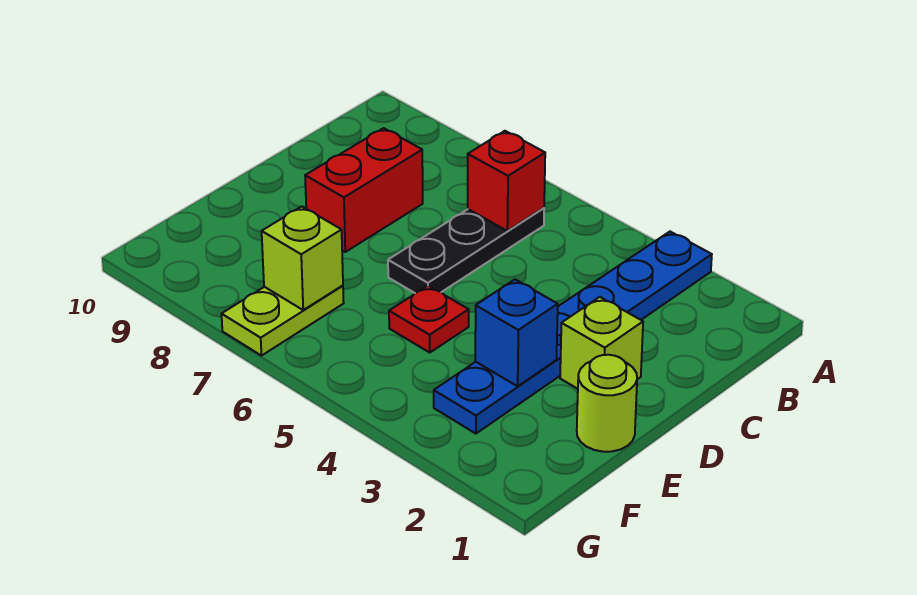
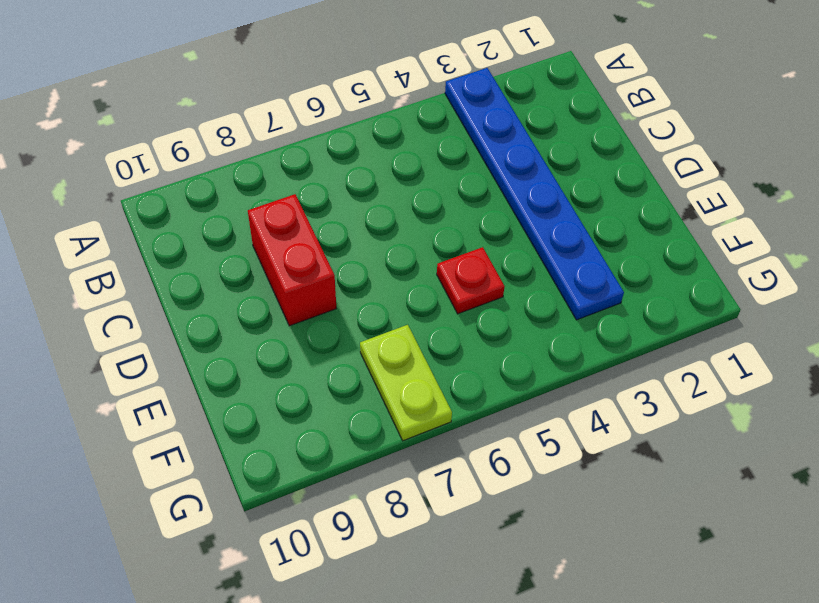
none -> black plate B6:D6 level 1
none -> lime brick D2 level 1

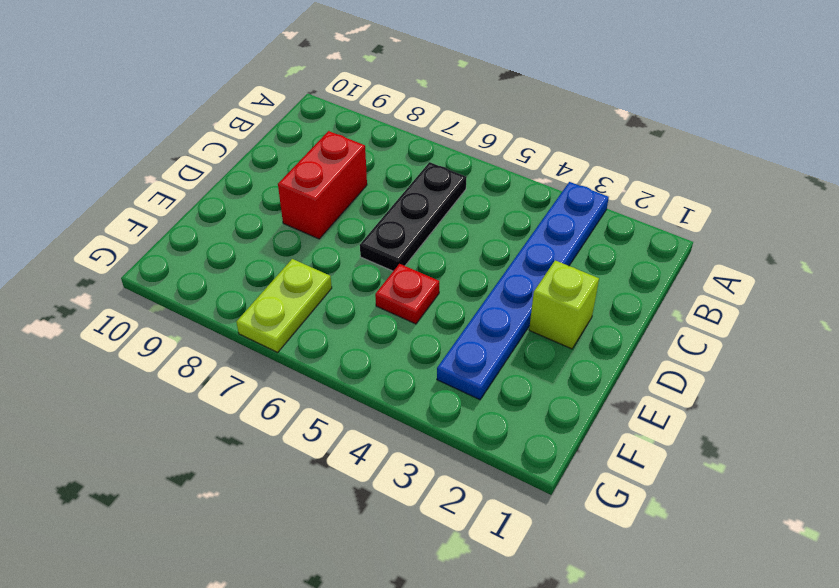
none -> lime round brick E1 level 1
none -> red brick B6 level 2

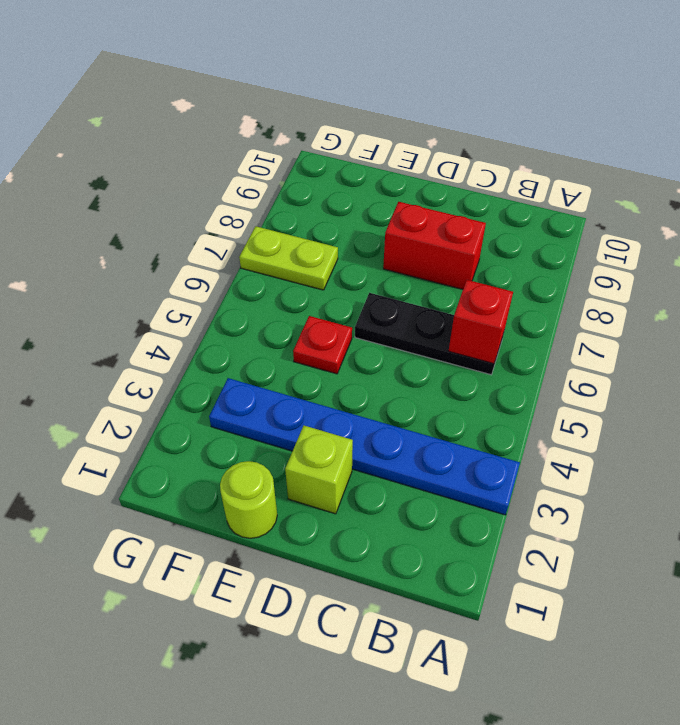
none -> blue brick E3 level 2
none -> lime brick F7 level 2

